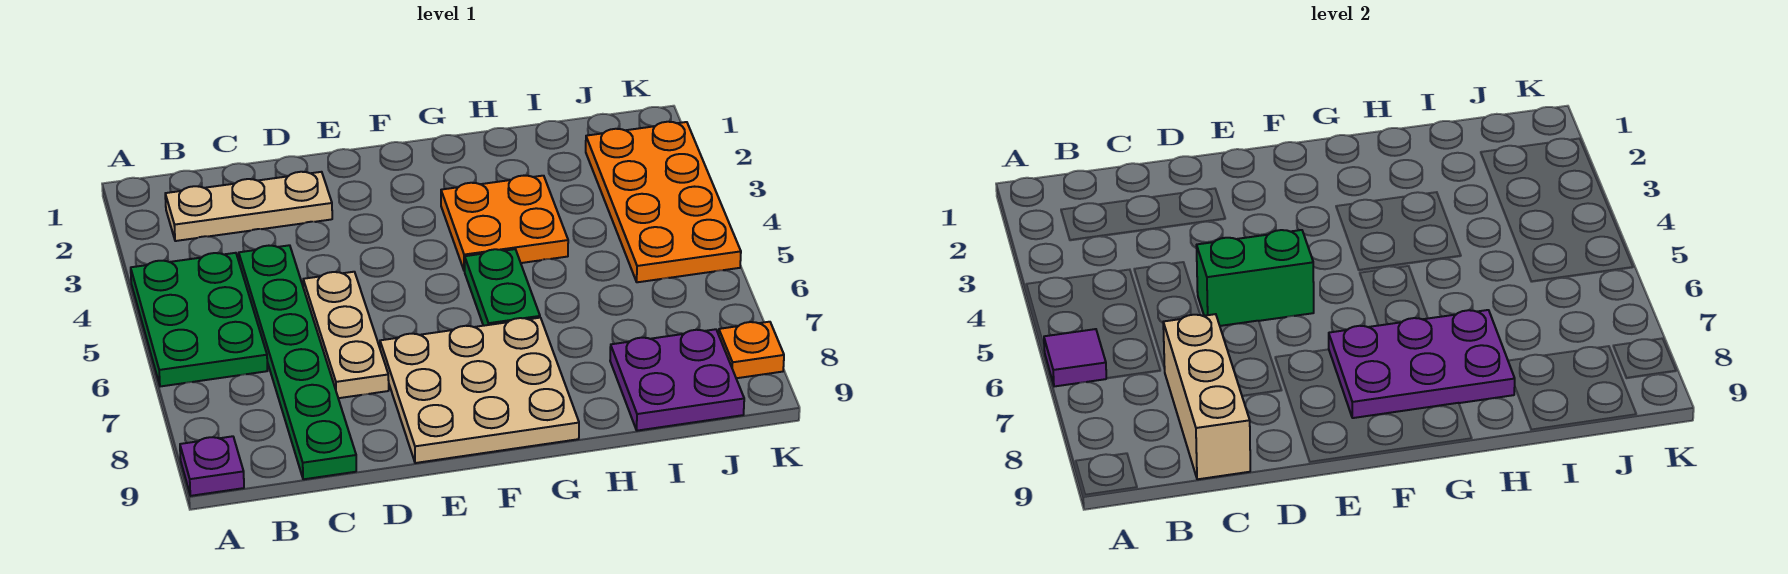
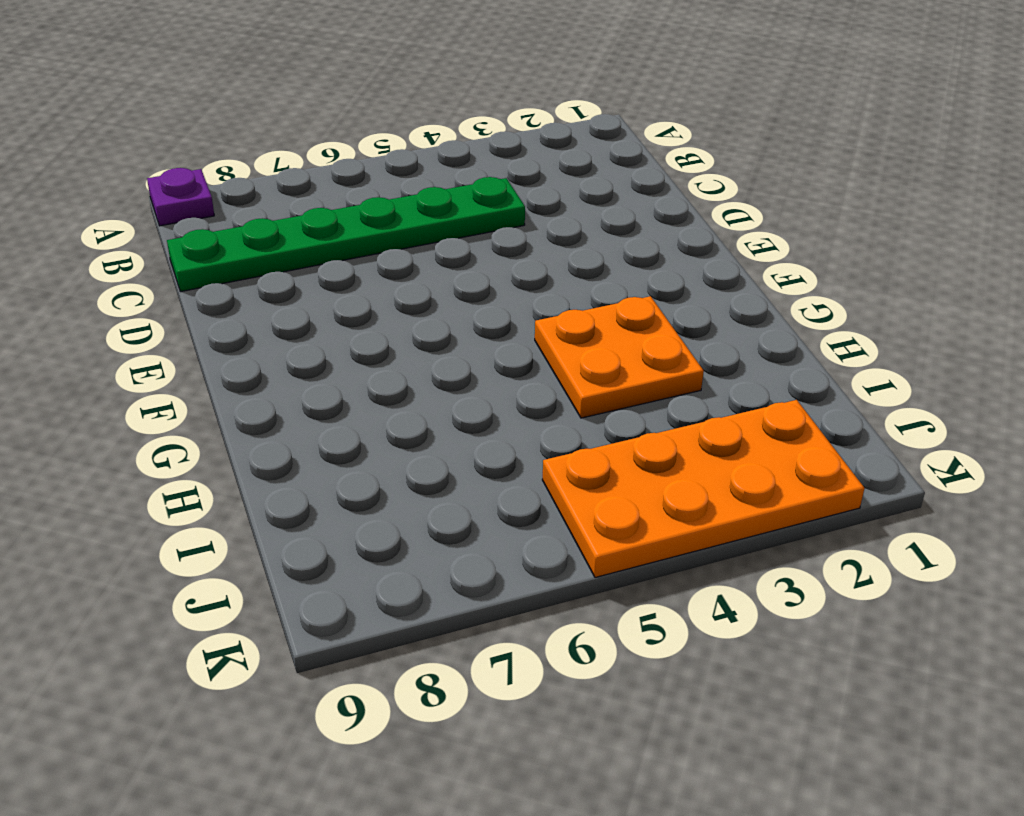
none -> green plate A4:B6 level 1
none -> tan plate B2:D2 level 1
none -> tan plate D5:D7 level 1

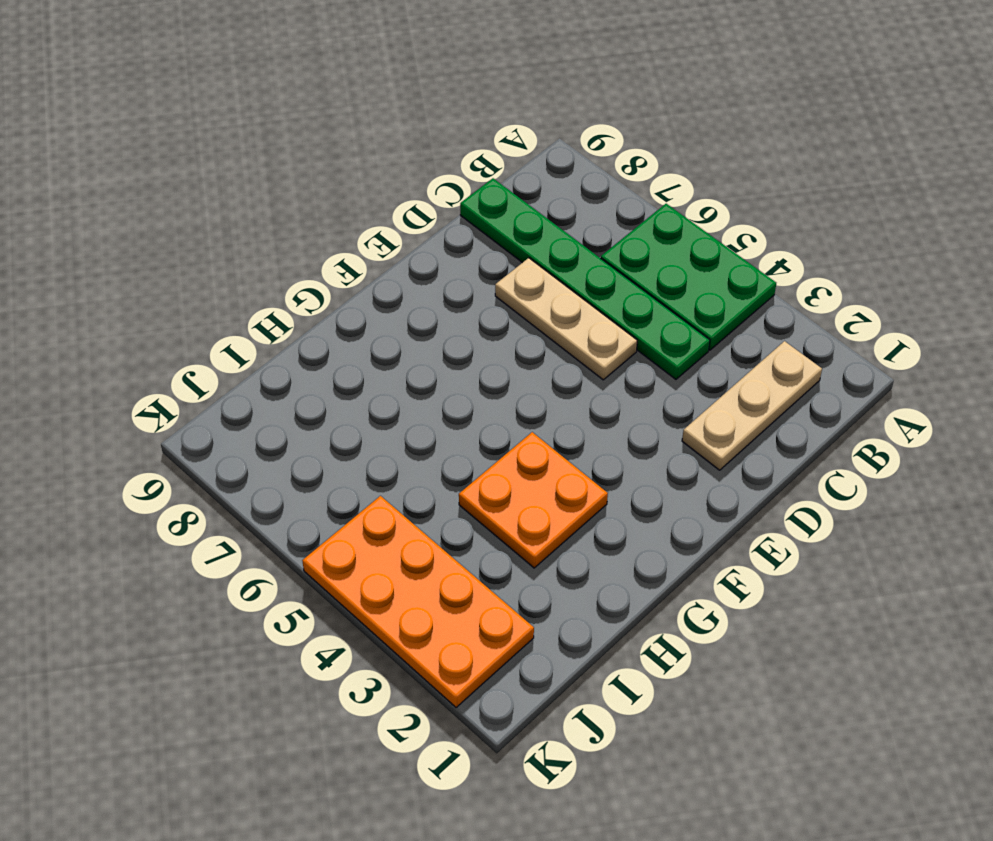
none -> purple plate A9 level 1
none -> tan plate E7:G9 level 1
none -> green plate G5:G6 level 1

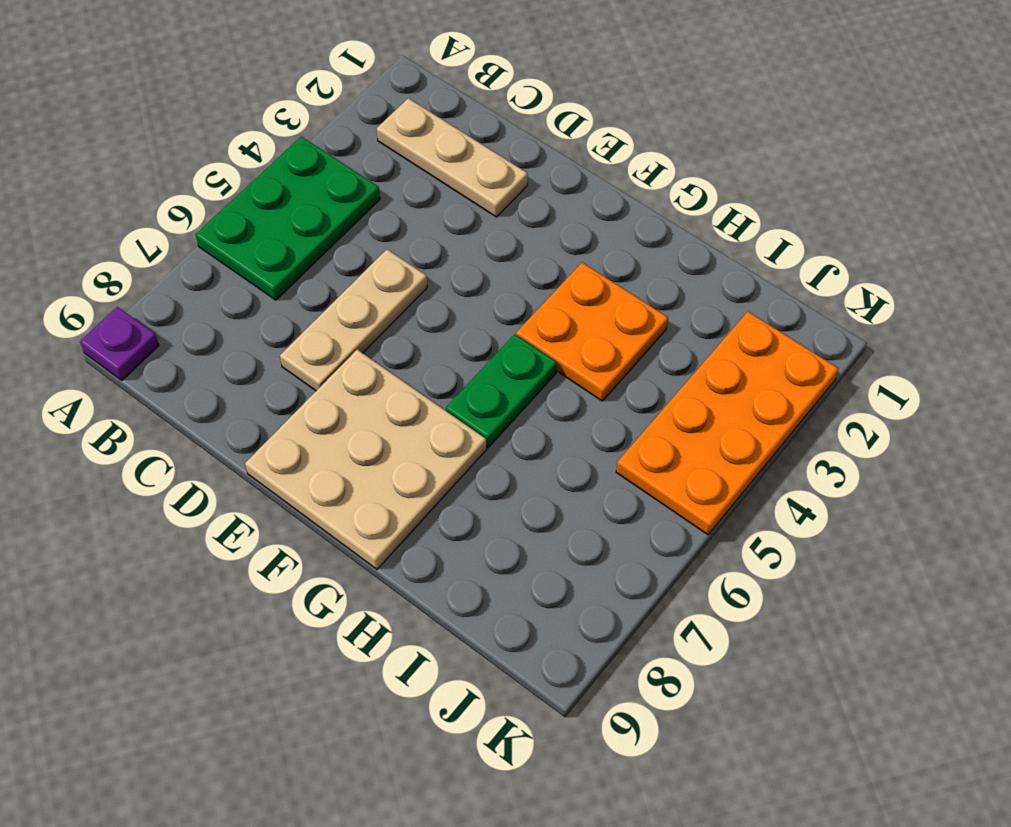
none -> green plate C4:C9 level 1
none -> purple plate I8:J9 level 1
none -> orange plate K8 level 1

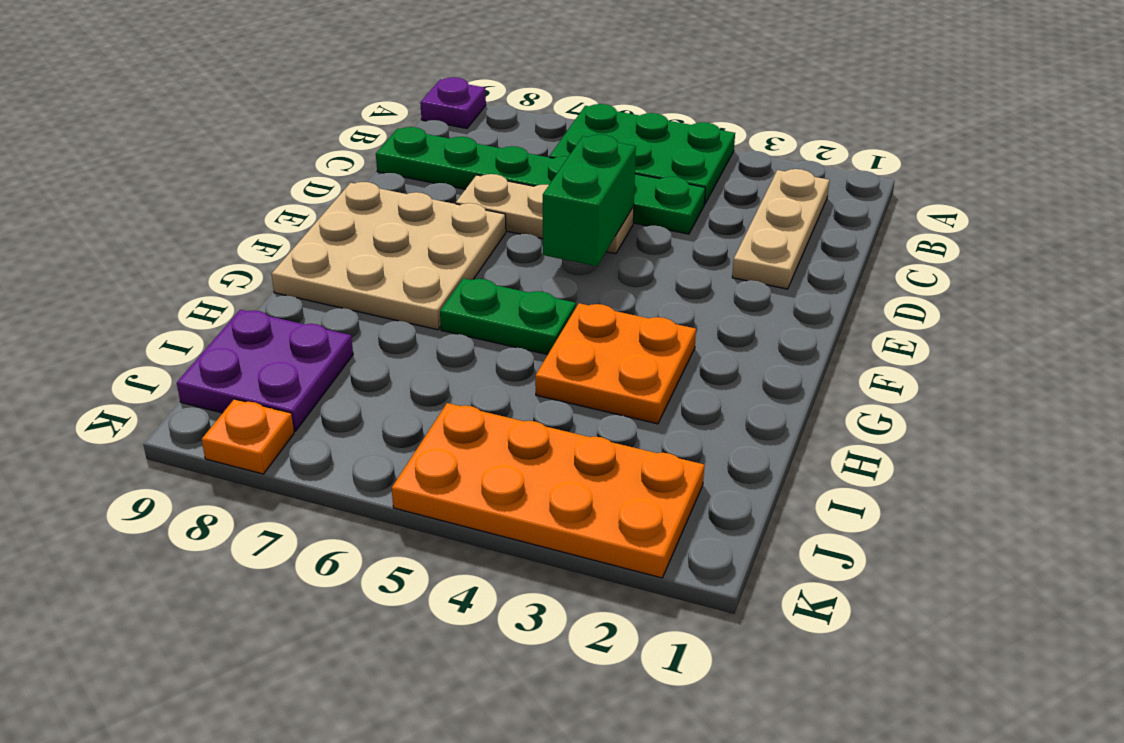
none -> purple tile A6 level 2
none -> tan brick C7:C9 level 2
none -> purple plate F7:H8 level 2

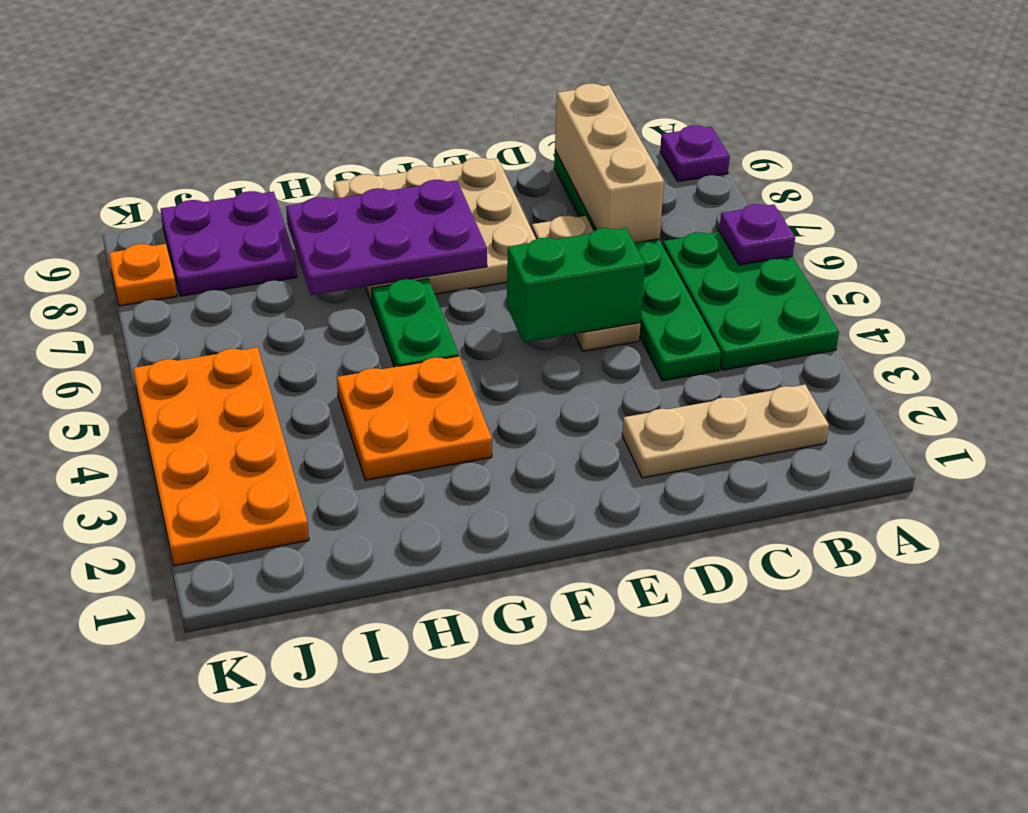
purple plate A6 level 2 -> purple tile A6 level 2

